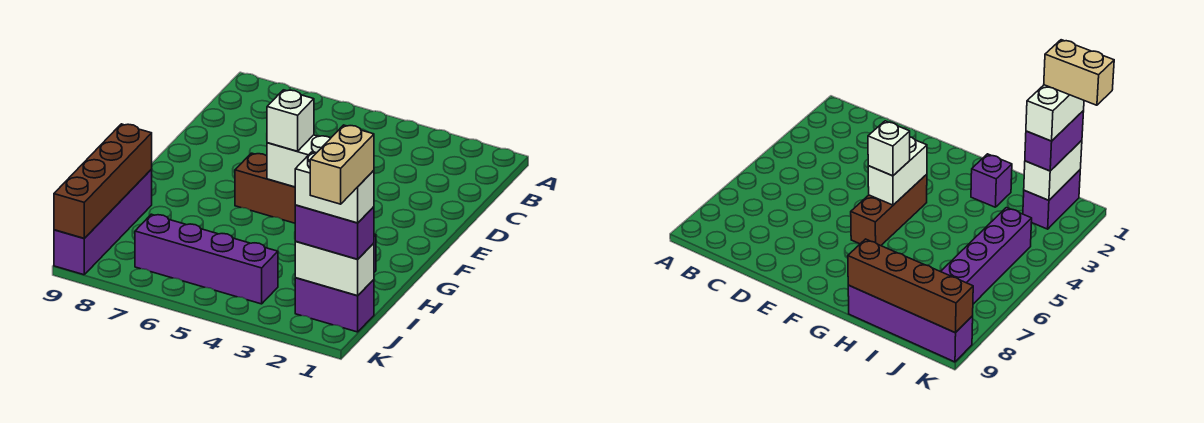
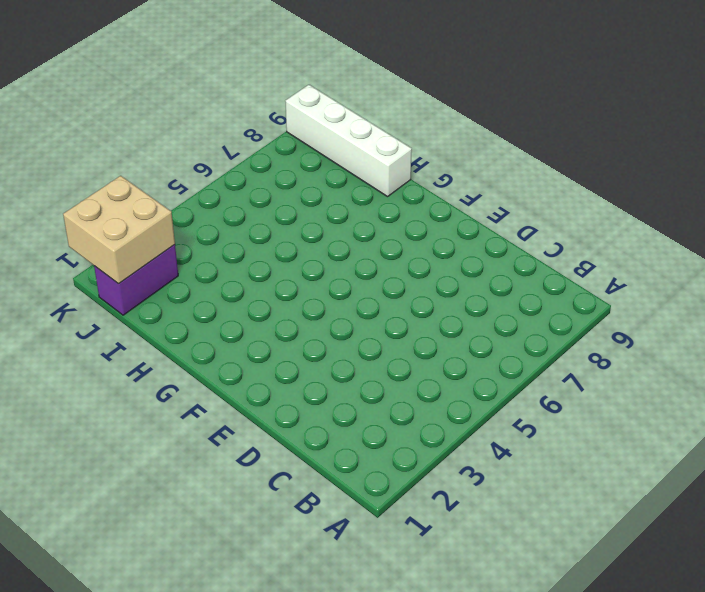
white brick H9:K9 level 1 -> purple brick H9:K9 level 1
tan brick J1:K2 level 2 -> white brick J1:J2 level 2
none -> brown brick F4:F6 level 1
none -> purple brick H2 level 1
none -> purple brick J4:J7 level 1

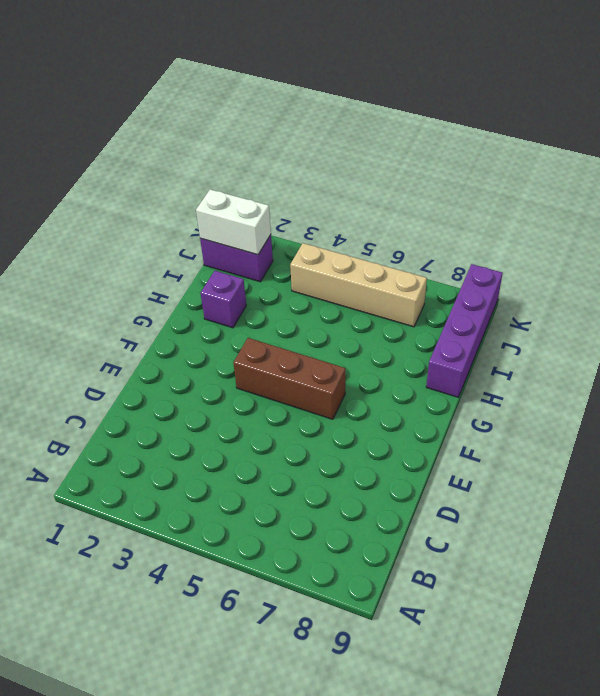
tan brick J4:J7 level 1 -> purple brick J4:J7 level 1
none -> white brick F4:F5 level 2
none -> brown brick H9:K9 level 2
none -> white brick F5 level 3

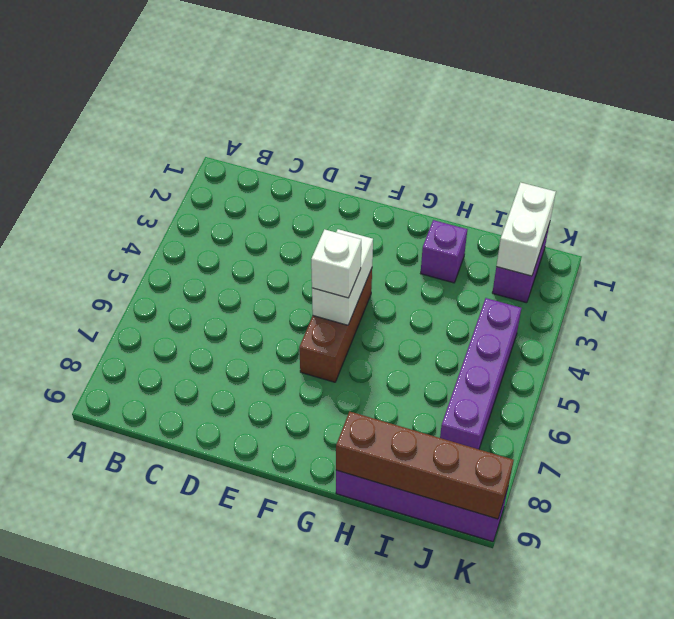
none -> purple brick J1:J2 level 3
none -> white brick J1:J2 level 4
none -> tan brick J1:K1 level 5

